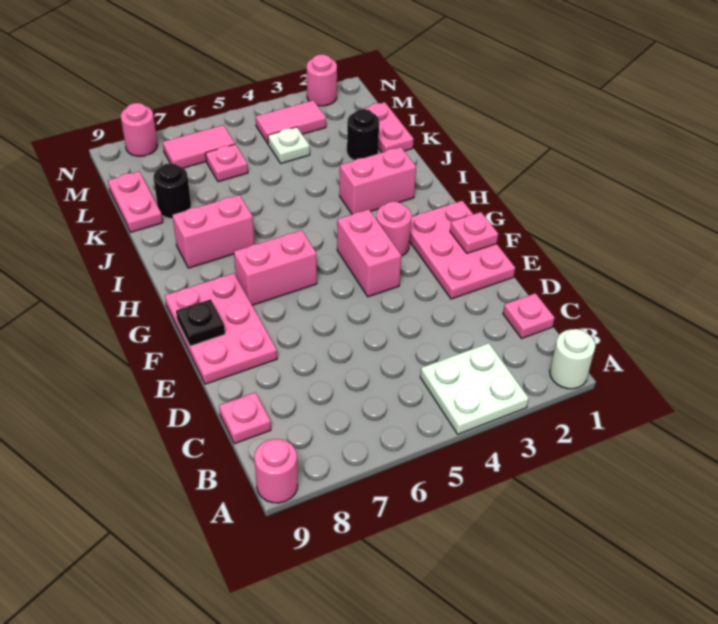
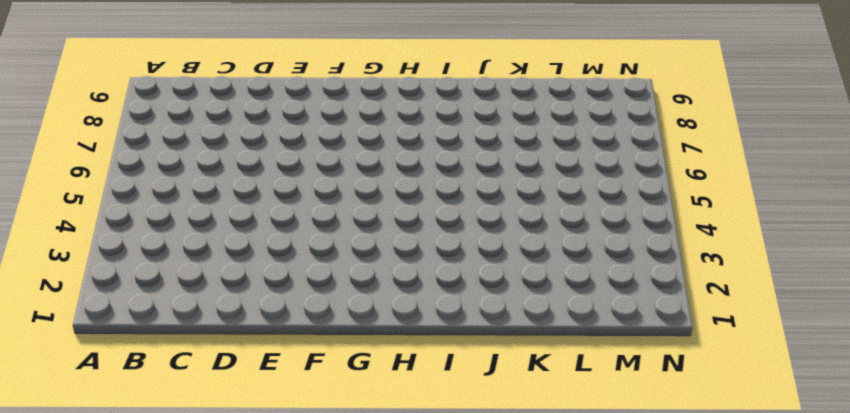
none -> white round brick A1 level 1
none -> white plate A3:B4 level 1
none -> pink round brick A9 level 1

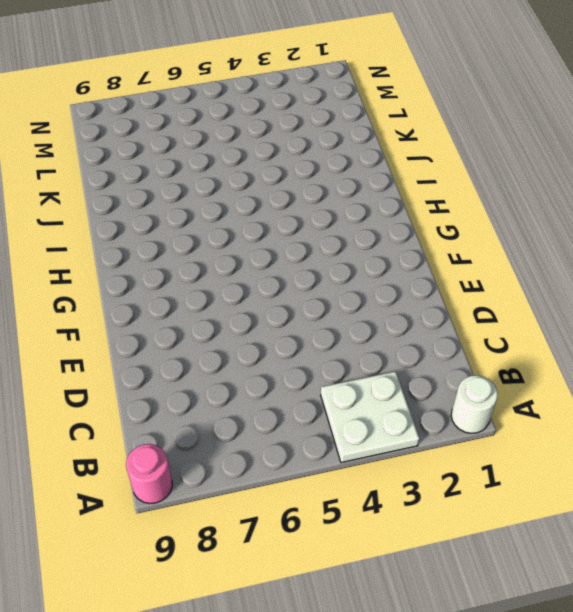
none -> pink plate C1 level 1
none -> pink plate C9 level 1
none -> pink plate E1:G2 level 1

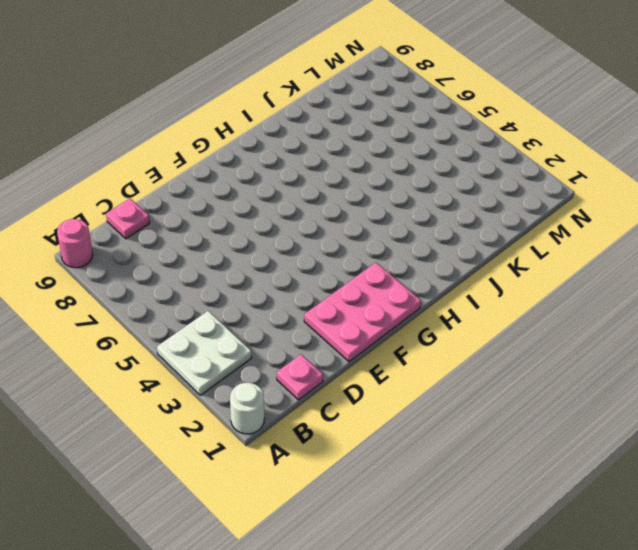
none -> pink plate E8:G9 level 1
none -> pink brick F4:G4 level 1
none -> pink round brick G3 level 1

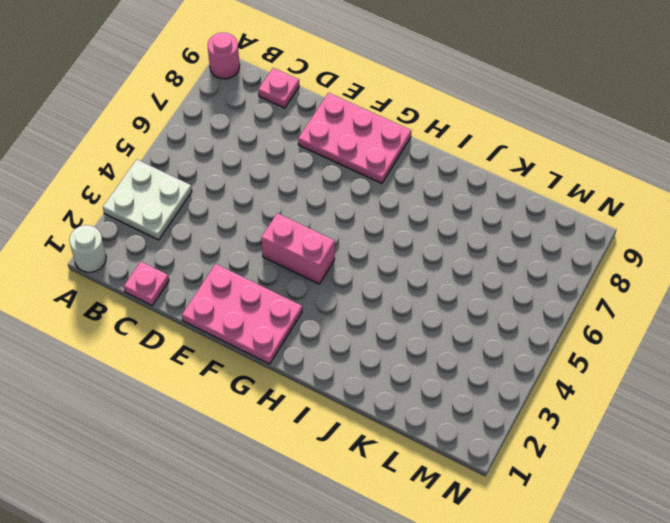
none -> pink round brick G3 level 1
none -> pink brick G6:G7 level 1
none -> pink brick I2:I3 level 1

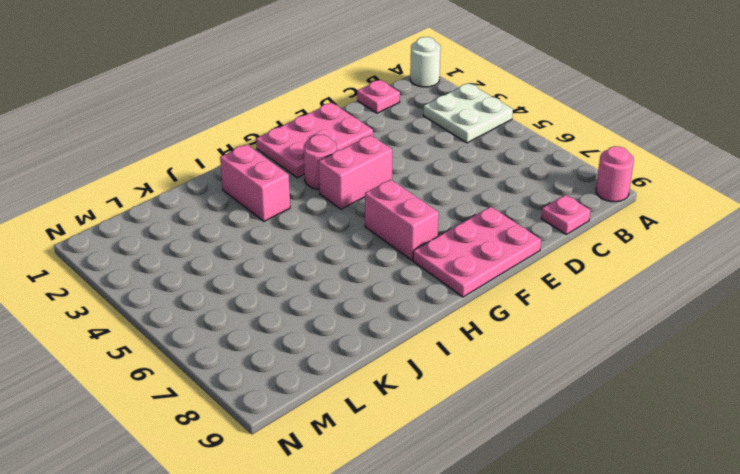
none -> pink brick I7:I8 level 1
none -> pink plate K1:L1 level 1
none -> black round brick K2 level 1

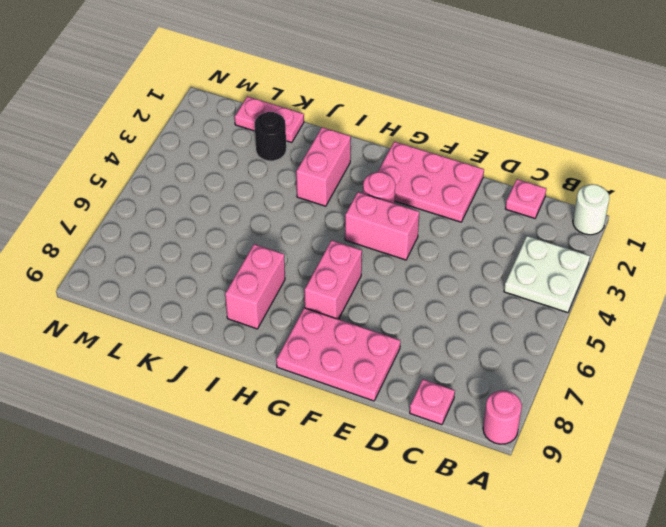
none -> black round brick K8 level 1
none -> pink plate K9:L9 level 1
none -> white plate L4 level 1

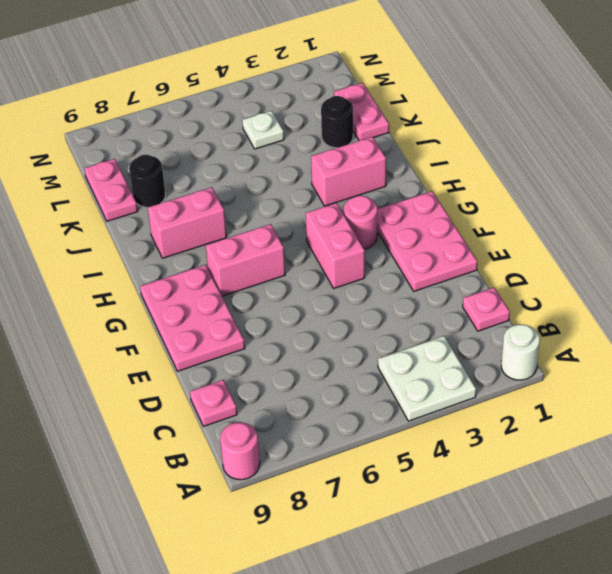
none -> pink plate L6 level 1
none -> pink tile M3:M4 level 1
none -> pink tile M6:M7 level 1

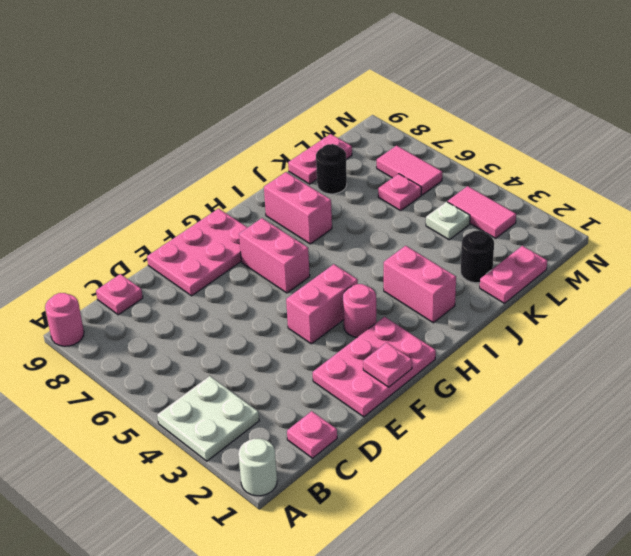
none -> pink round brick N2 level 1
none -> pink round brick N8 level 1
none -> black plate F9 level 2

